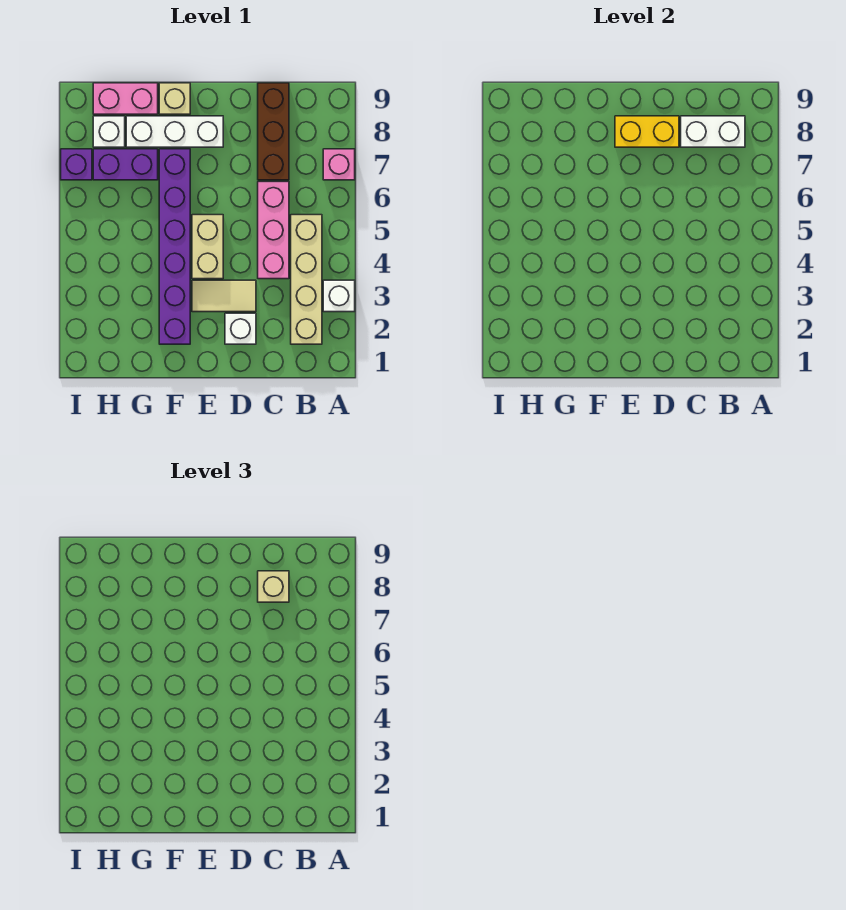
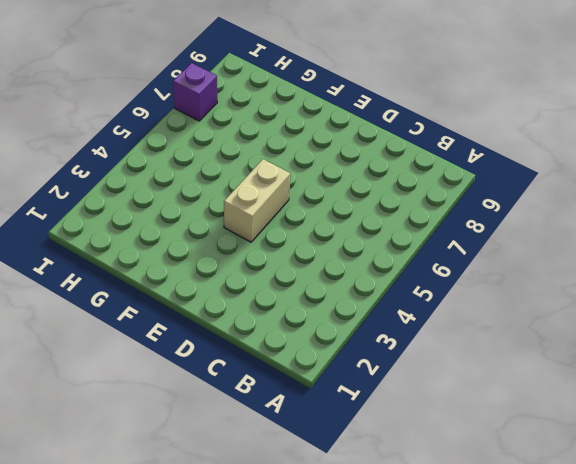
none -> white brick A3 level 1
none -> pink brick A7 level 1
none -> tan brick B2:B5 level 1

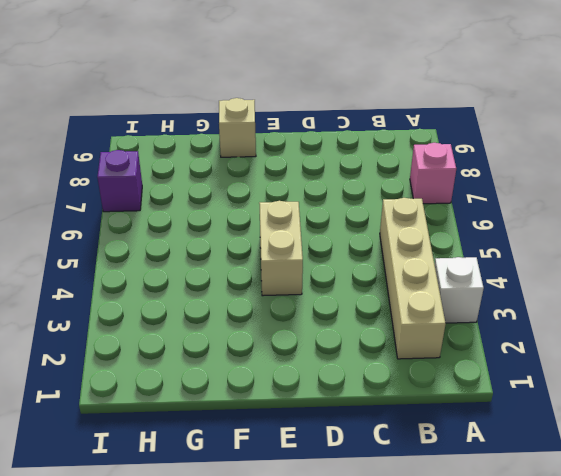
none -> pink brick C4:C6 level 1
none -> brown brick C7:C9 level 1
none -> white brick D2 level 1

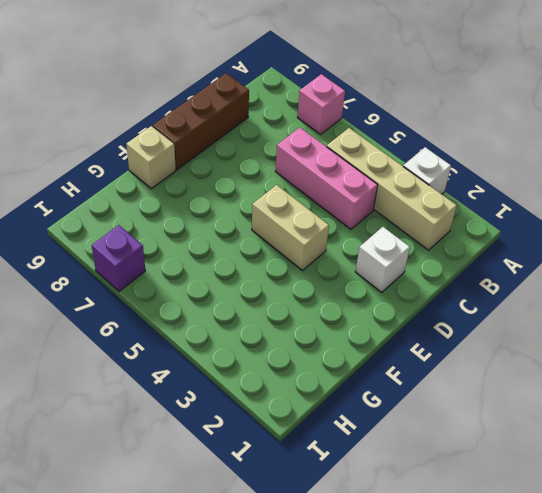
brown brick C9:E9 level 1 -> brown brick C7:C9 level 1
none -> tan tile D3:E3 level 1
none -> white brick E8:G8 level 1
none -> purple brick F2:F7 level 1

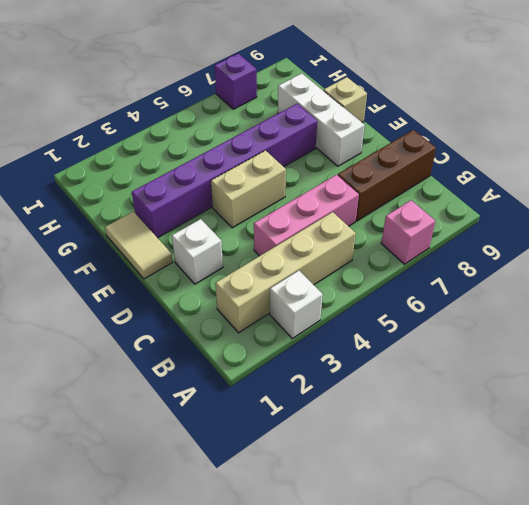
tan tile E1:F1 level 1 -> tan tile D3:E3 level 1
none -> purple brick G7:H7 level 1
none -> pink brick G9:H9 level 1
none -> white brick H8 level 1

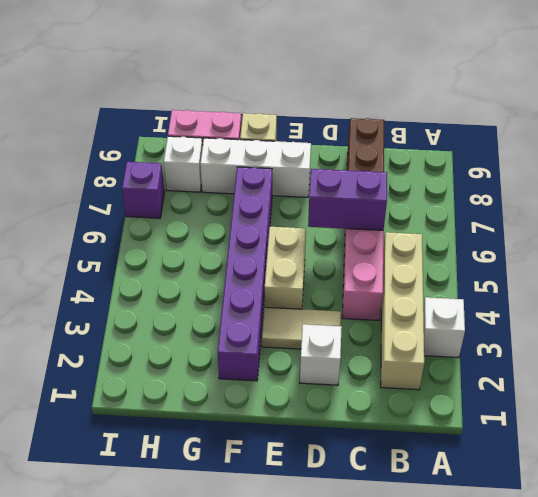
purple brick C6:D6 level 2 -> purple brick G7:H7 level 1
none -> pink brick A7 level 1
none -> white brick B8:C8 level 2
none -> yellow brick D8:E8 level 2

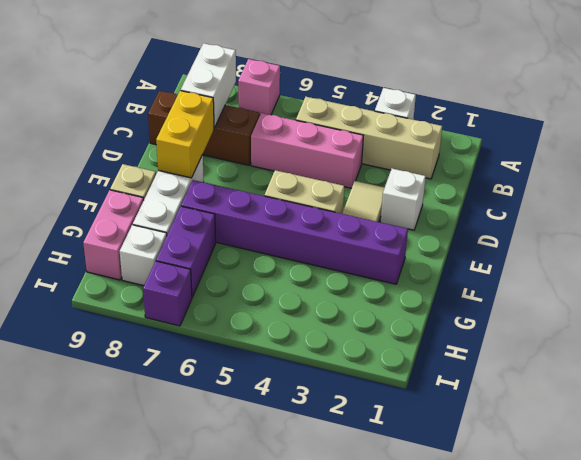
none -> tan brick C8 level 3

